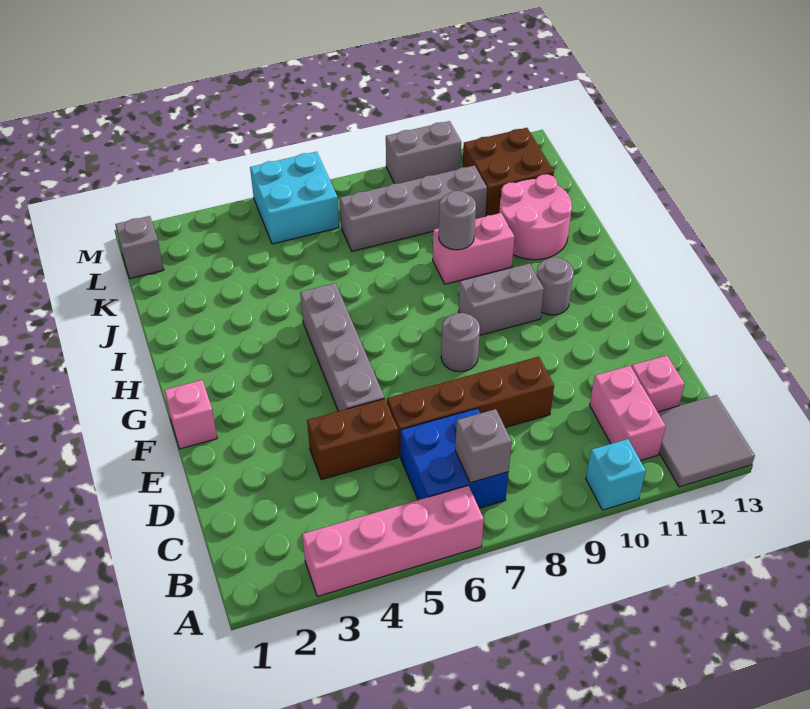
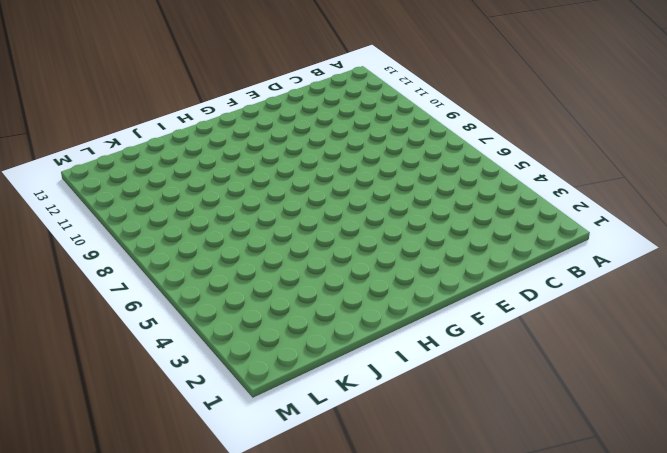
none -> pink brick A3:A6 level 1
none -> cyan brick A10 level 1
none -> grey tile A12:B13 level 1

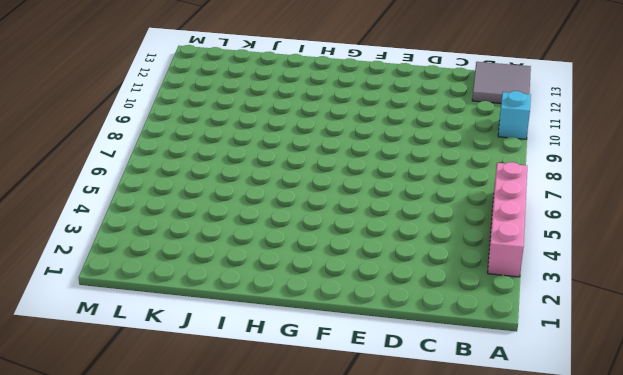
none -> blue brick B6:C7 level 1
none -> pink brick B11:C11 level 1
none -> pink brick C12 level 1

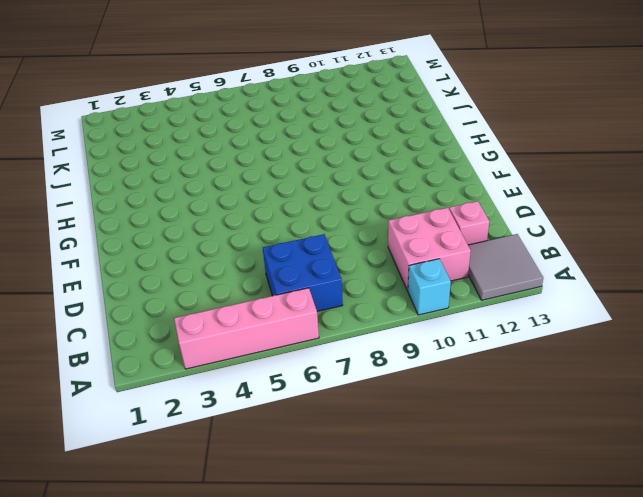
pink brick B10:C11 level 1 -> pink brick B11:C11 level 1
none -> brown brick D4:D5 level 1
none -> brown brick D6:D9 level 1
none -> grey brick E5:H5 level 1

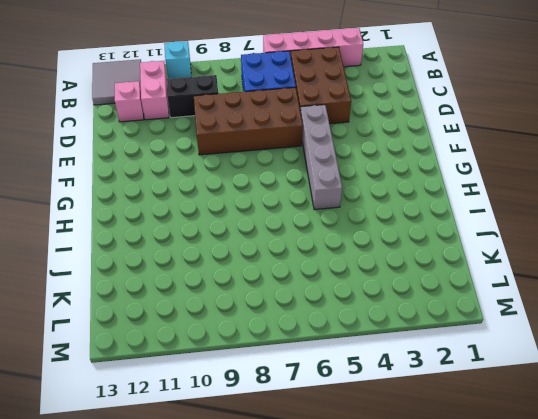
brown brick B4:D5 level 1 -> brown brick D4:D5 level 1
black brick C9:C10 level 1 -> none
brown brick D6:E9 level 1 -> brown brick D6:D9 level 1
none -> pink brick F1 level 1
none -> grey round brick F8 level 1
none -> grey brick G9:G10 level 1

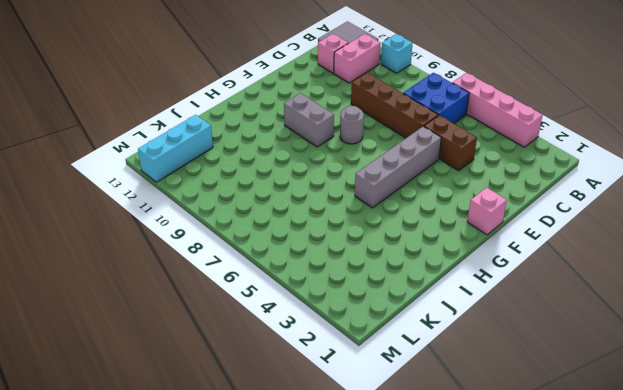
cyan brick K12:M12 level 1 -> brown brick K11:L12 level 1
none -> grey round brick G11 level 1
none -> pink brick I9:I10 level 1
none -> pink round brick I11:J12 level 1

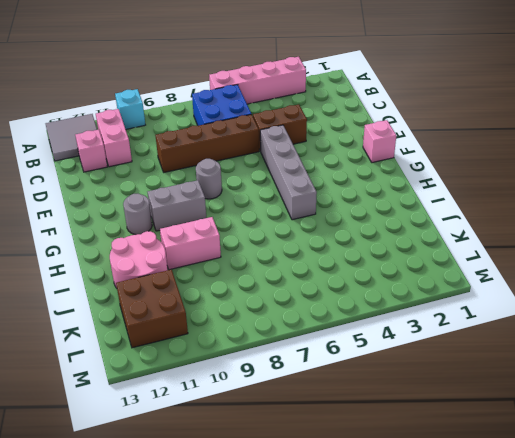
none -> grey brick K7:K10 level 1
none -> grey brick L1 level 1
none -> cyan brick L5:M6 level 1

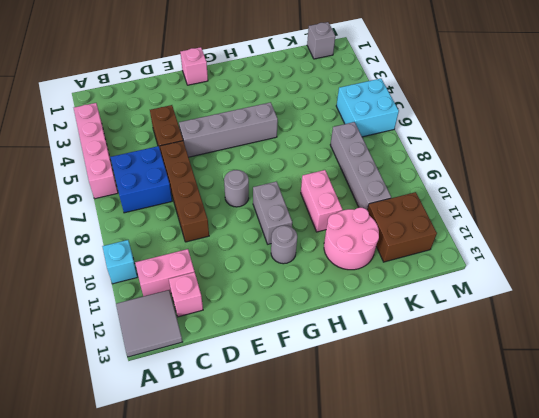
none -> grey brick M9:M10 level 1
none -> grey brick B7 level 2
none -> grey round brick I9 level 2

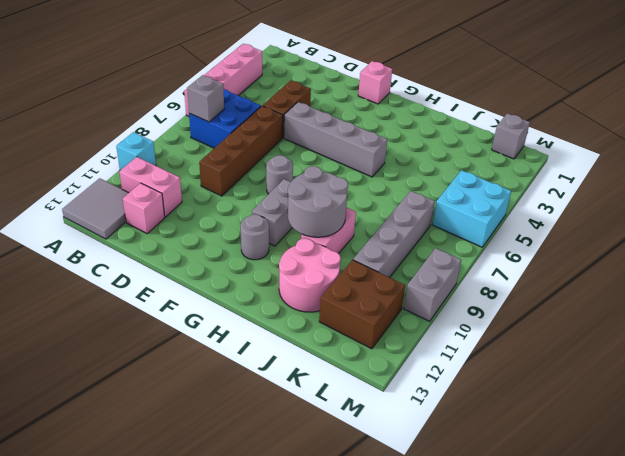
grey round brick H9:I10 level 2 -> grey round brick I9 level 2

